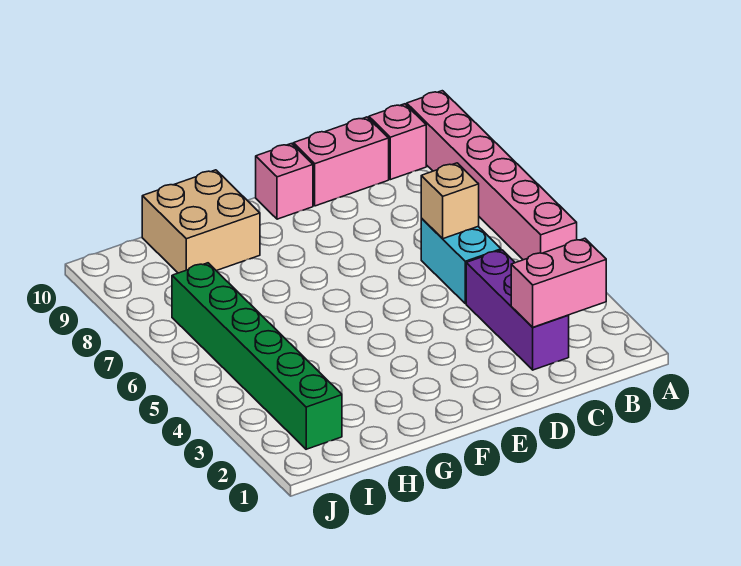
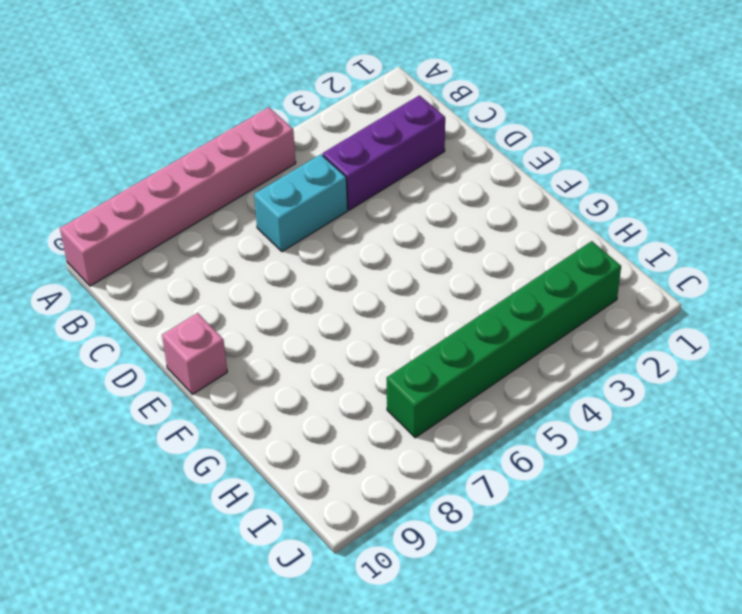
none -> pink brick B10 level 1
none -> pink brick C10:D10 level 1

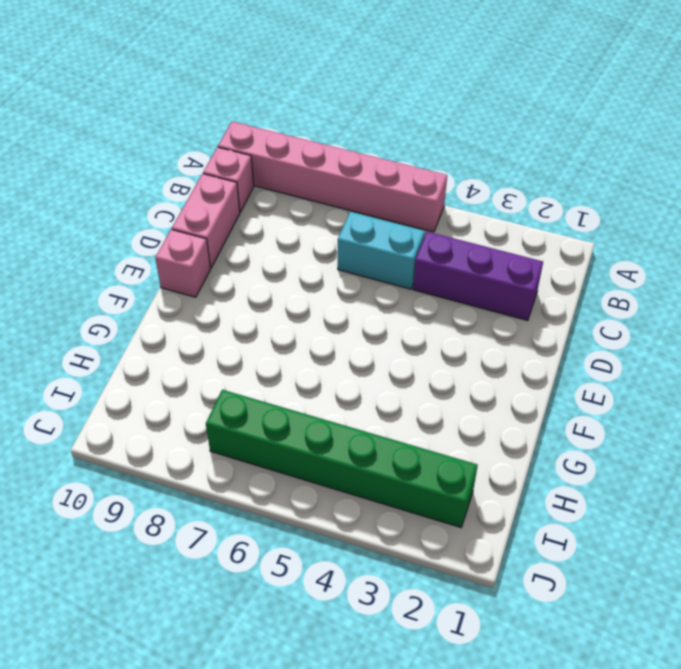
none -> tan brick G9:H10 level 1
none -> pink brick B2:C2 level 2

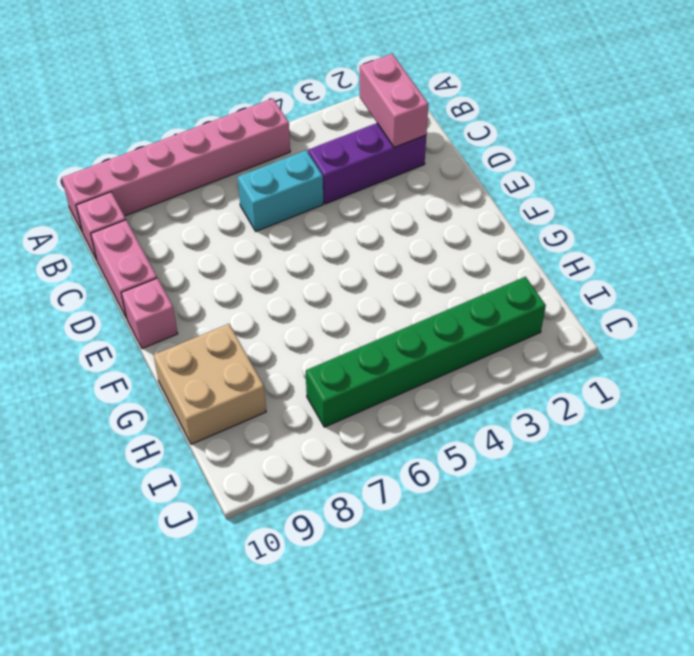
none -> tan brick C6 level 2

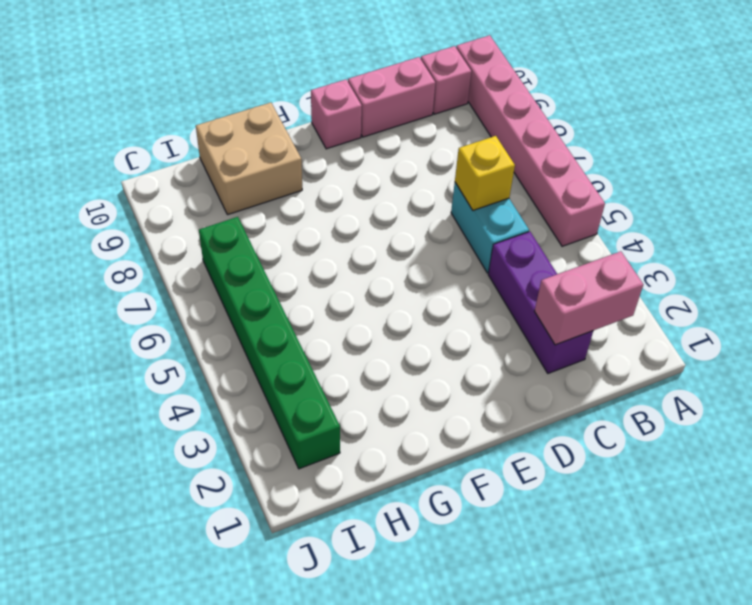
yellow brick C6 level 2 -> tan brick C6 level 2

